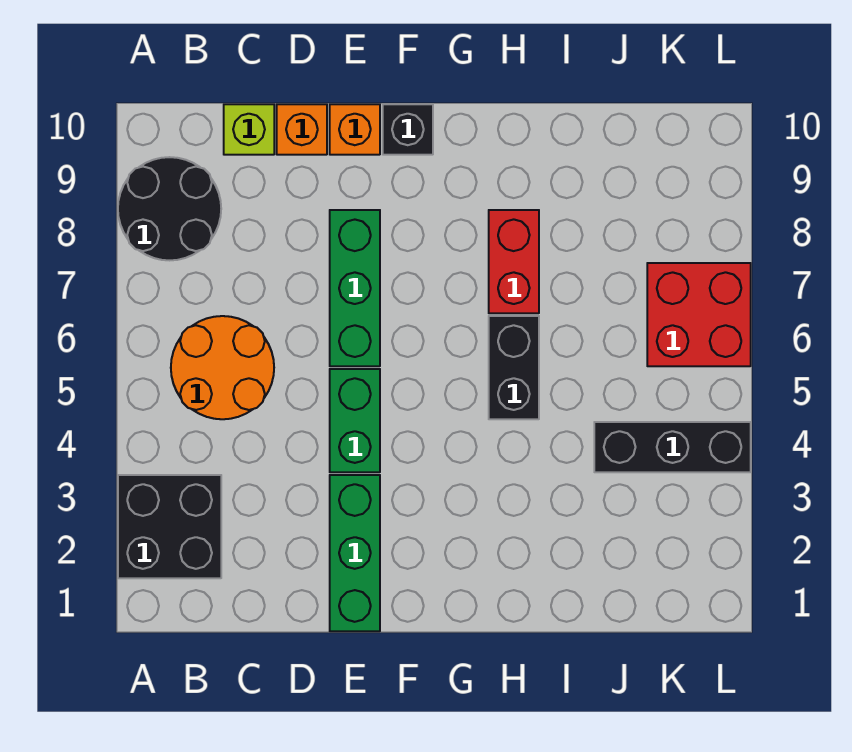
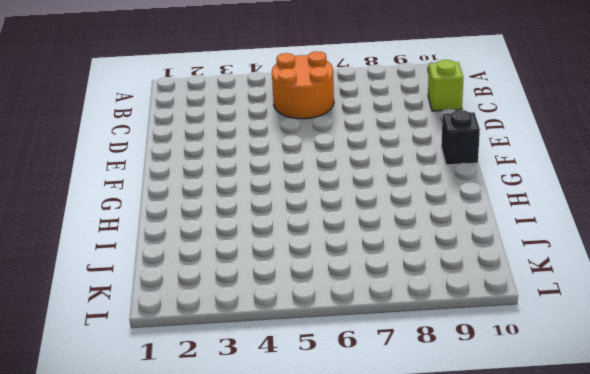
none -> black brick A2:B3 level 1
none -> black round brick A8:B9 level 1
none -> orange brick D10 level 1

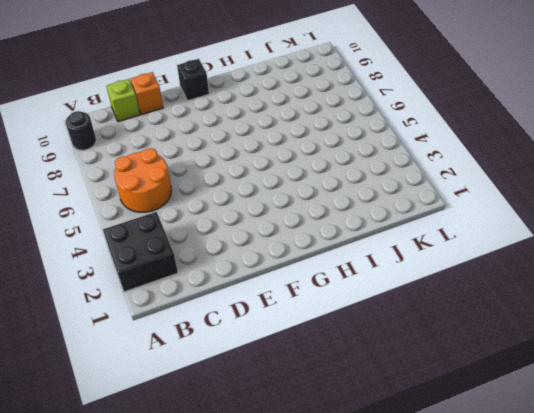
black round brick A9 level 1 -> black round brick A8:B9 level 1
none -> green brick E1:E3 level 1
none -> green brick E4:E5 level 1
none -> green brick E6:E8 level 1

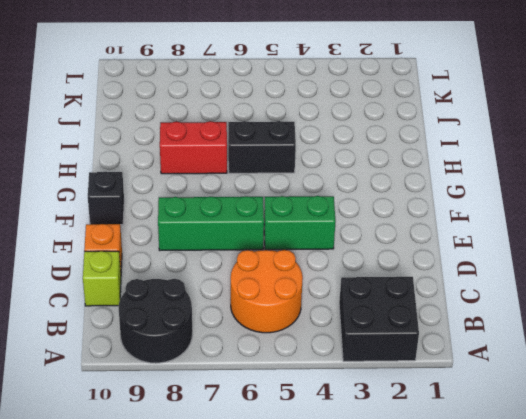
none -> green brick E1:E3 level 1
none -> orange brick E10 level 1
none -> black brick J4:L4 level 1

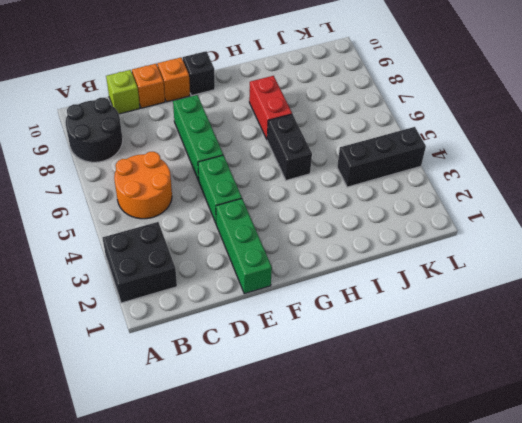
none -> red brick K6:L7 level 1

